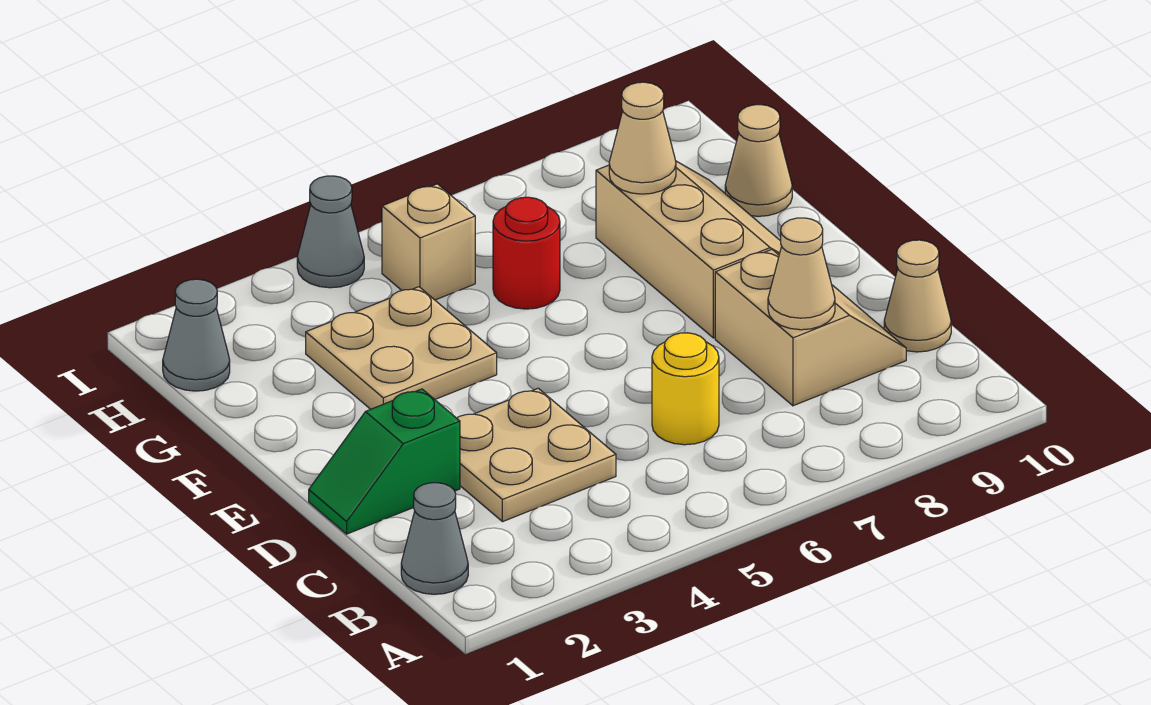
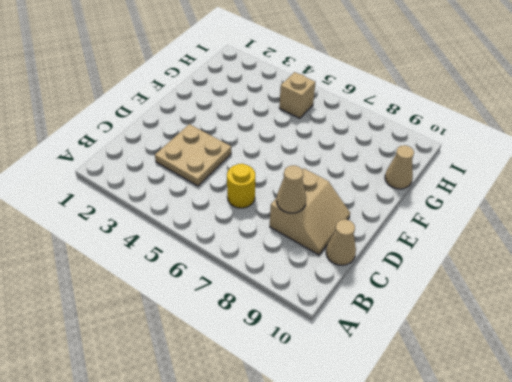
none -> grey cone B1 level 1
none -> green slope D1:D2 level 1 top 2
none -> tan slope E8:G9 level 1 top 8

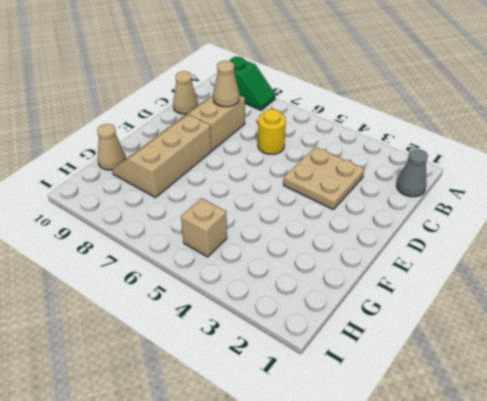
green slope A8:A9 level 1 top 9 -> green slope D1:D2 level 1 top 2
none -> tan plate F3:G4 level 1
none -> red round brick G6 level 1
none -> grey cone H1 level 1

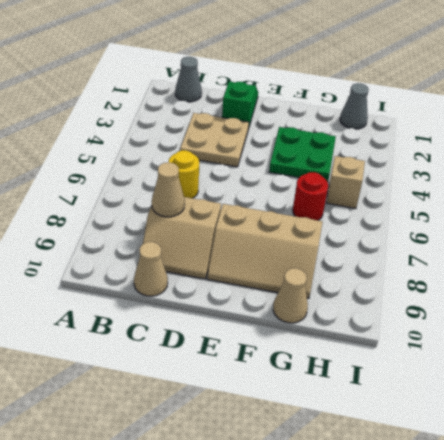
green plate F3:G4 level 1 -> tan plate F3:G4 level 1
none -> grey cone I4 level 1
none -> tan cone G8 level 2

